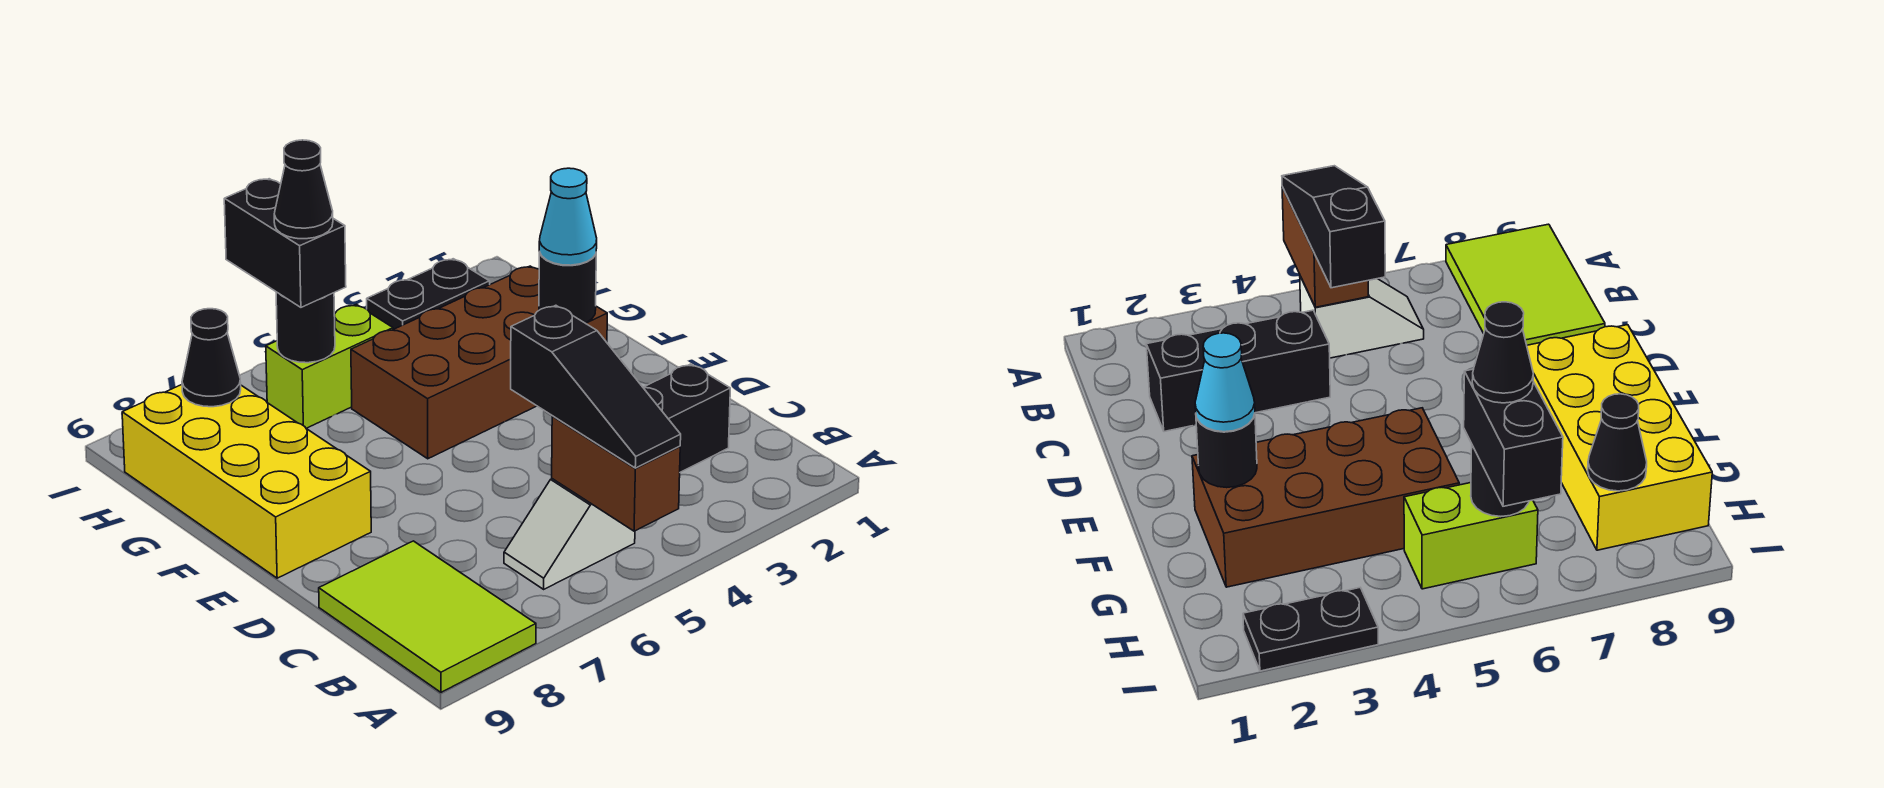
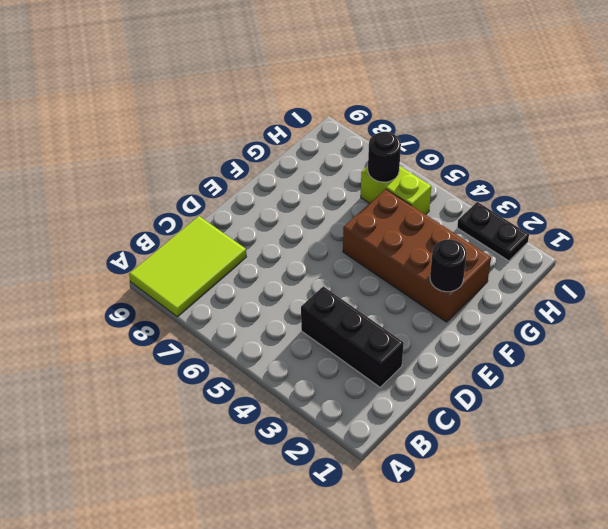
none -> white slope B5:B6 level 1 top 5
none -> yellow brick E8:H9 level 1
none -> brown brick A5:B5 level 2

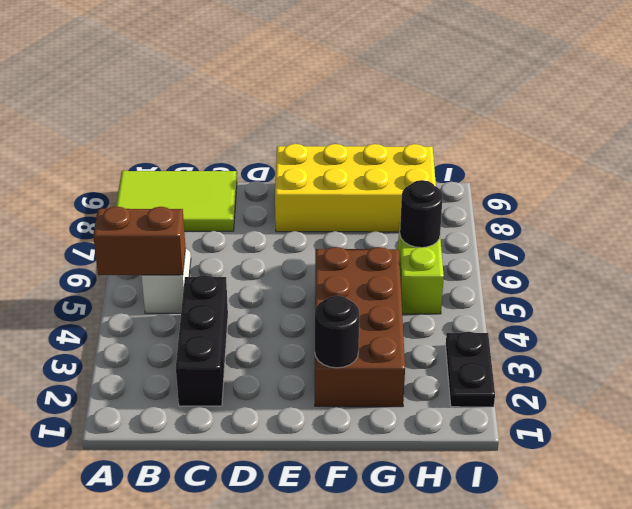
none -> black cone H8 level 2
none -> black slope A5:C5 level 3 top C
none -> cyan cone F2 level 3

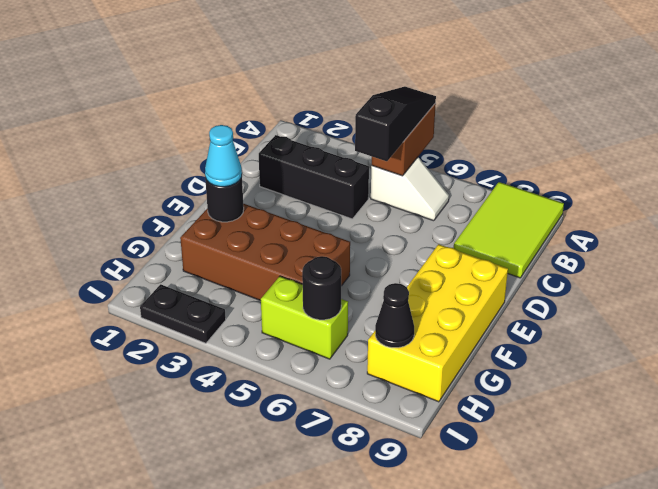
none -> black brick H6:I6 level 3
none -> black cone H6 level 4

